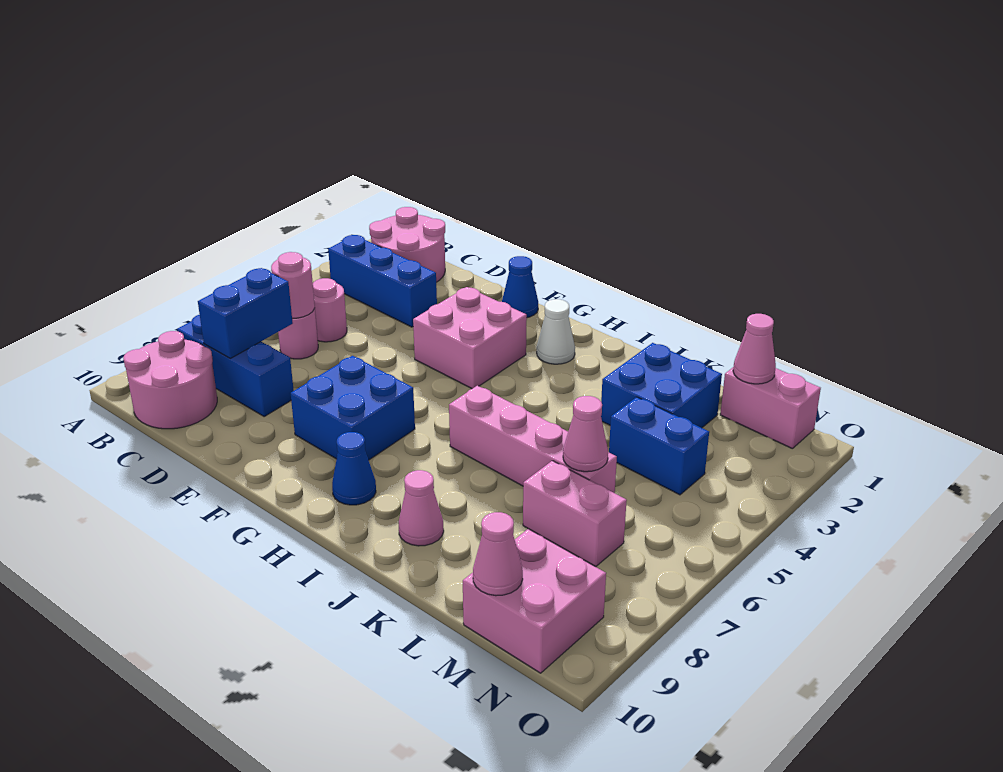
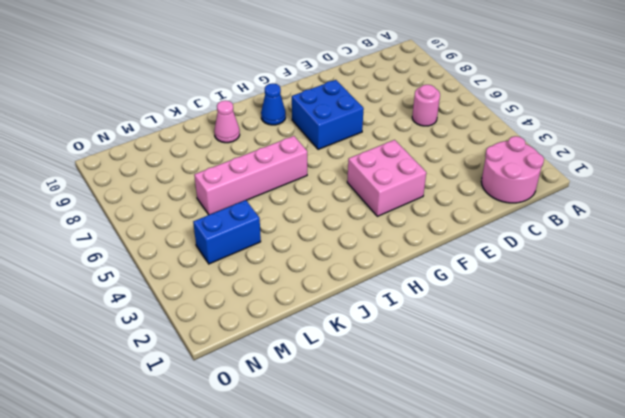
none -> blue brick B3:D3 level 1
none -> blue brick B8:D8 level 1
none -> pink round brick B9:C10 level 1

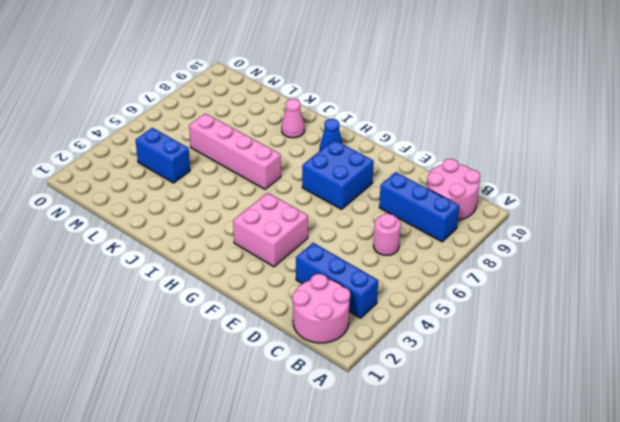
none -> pink round brick C5 level 1
none -> blue cone F1 level 1
none -> white cone H2 level 1

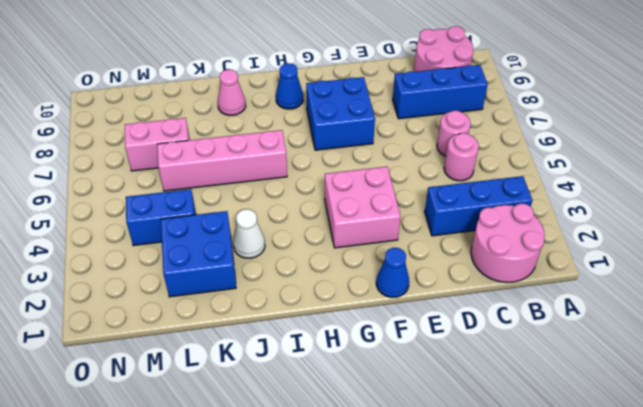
white cone J3 level 1 -> white cone H2 level 1
none -> pink brick M1:N1 level 1
none -> pink brick M9:N10 level 1
none -> pink round brick C6 level 2

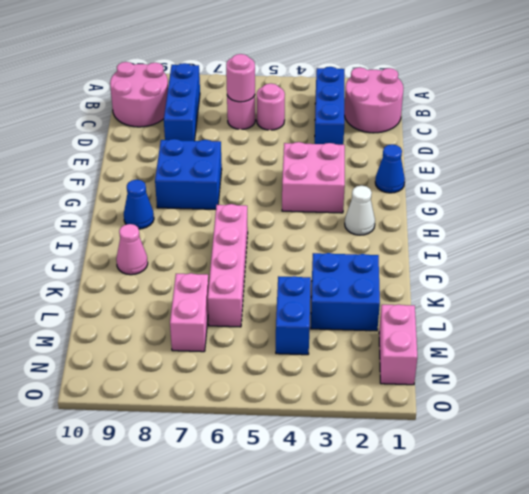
none -> pink brick M9:N10 level 1
none -> blue brick C7:C8 level 2
none -> pink cone L6 level 2

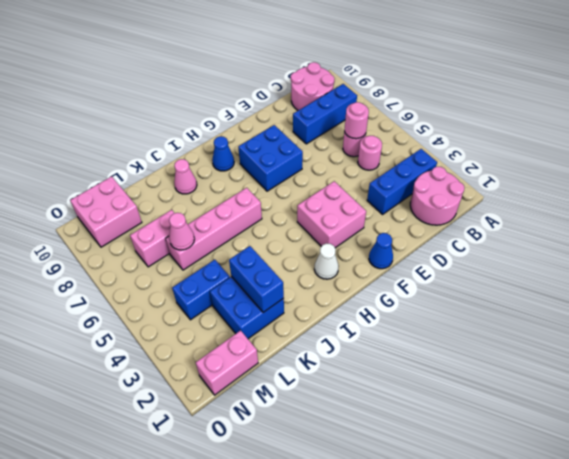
blue brick K2:K3 level 2 -> blue brick C7:C8 level 2
none -> pink cone M1 level 2
none -> pink cone M10 level 2

